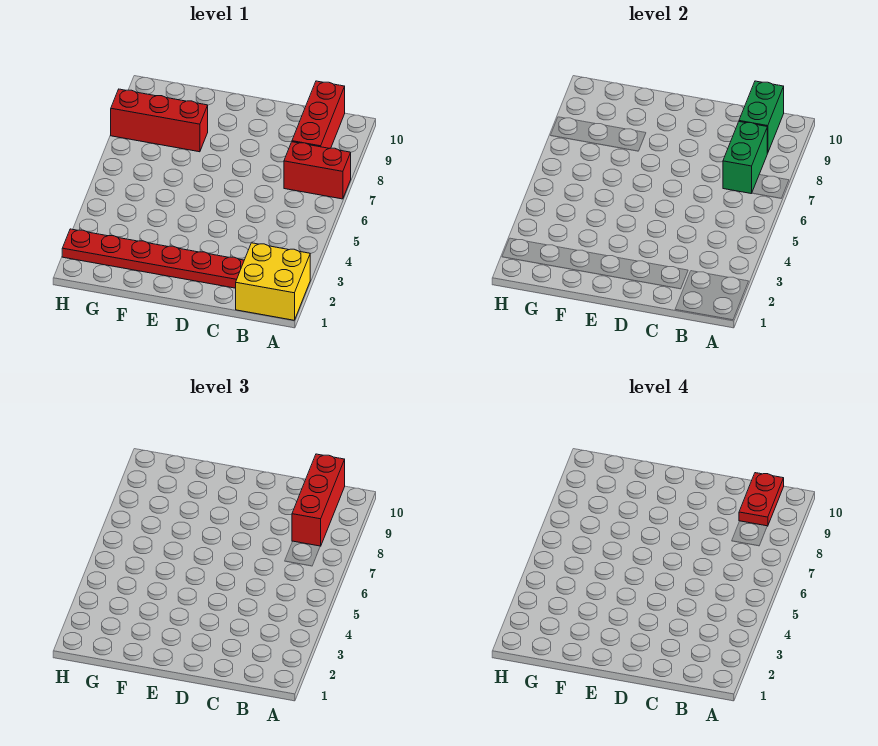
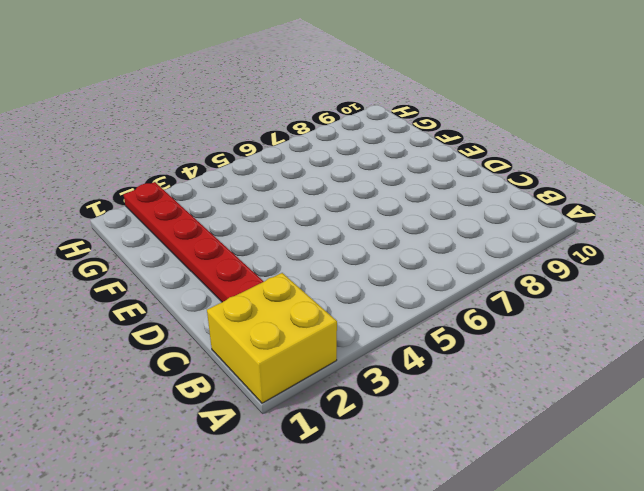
none -> red brick A7:B7 level 1
none -> red brick B8:B10 level 1

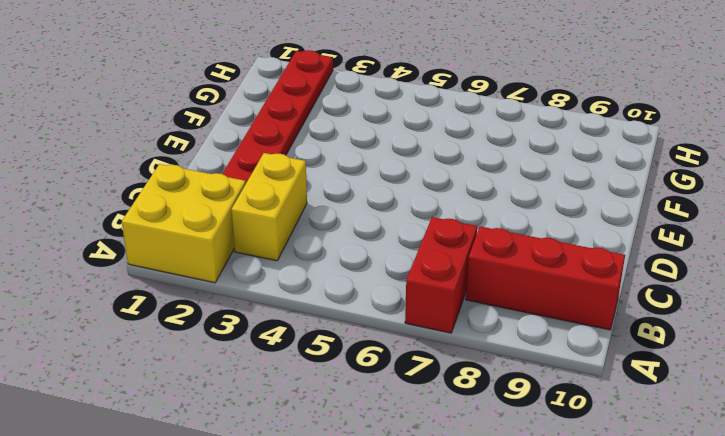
yellow brick B3:C3 level 1 -> none
none -> red brick F8:H8 level 1
none -> green brick B7:B8 level 2

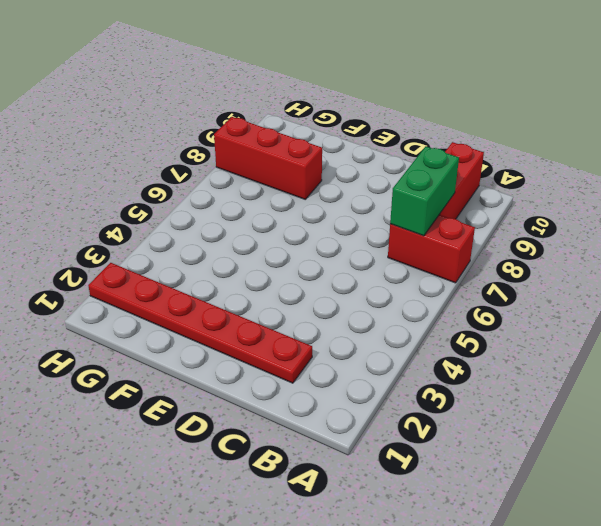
none -> yellow brick A1:B2 level 1
none -> green brick B9:B10 level 2

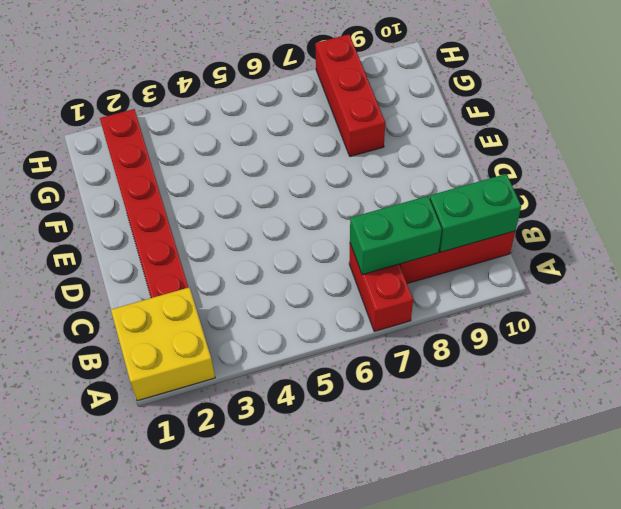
none -> red brick B8:B10 level 3
none -> red plate B9:B10 level 4

